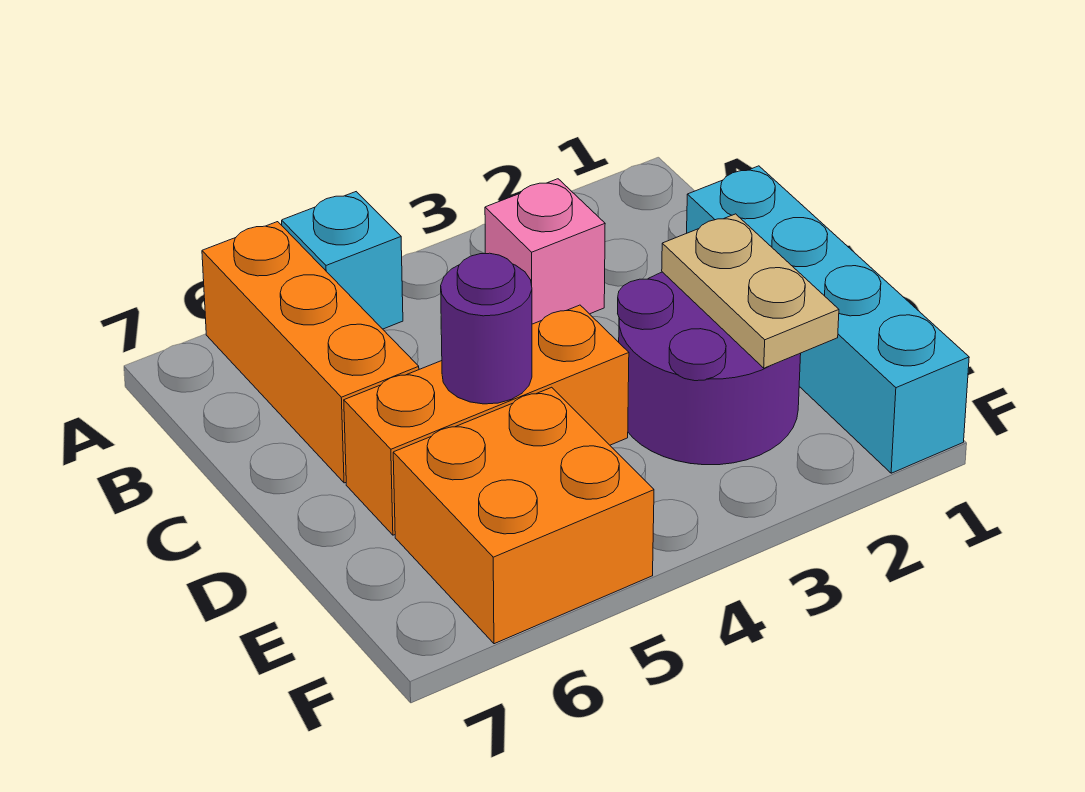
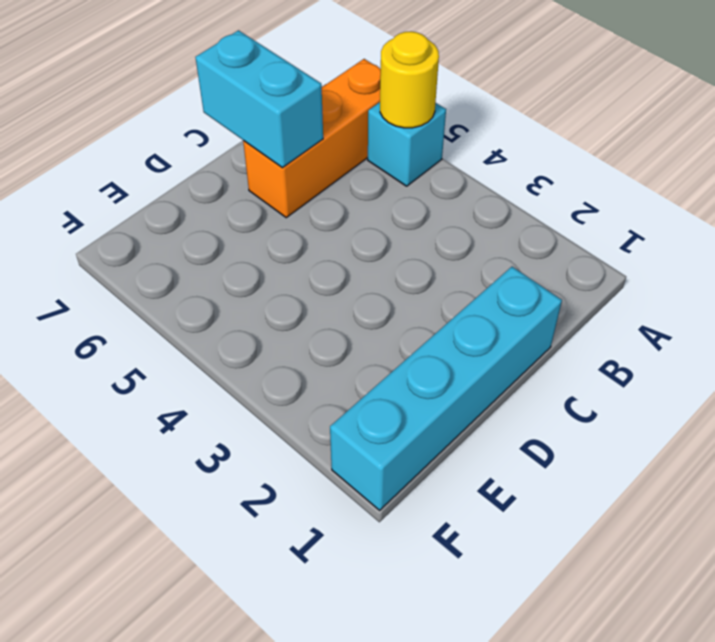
yellow round brick A5 level 2 -> none
cyan brick C6:C7 level 2 -> none
none -> pink brick B3 level 1
none -> purple round brick D2:E3 level 1

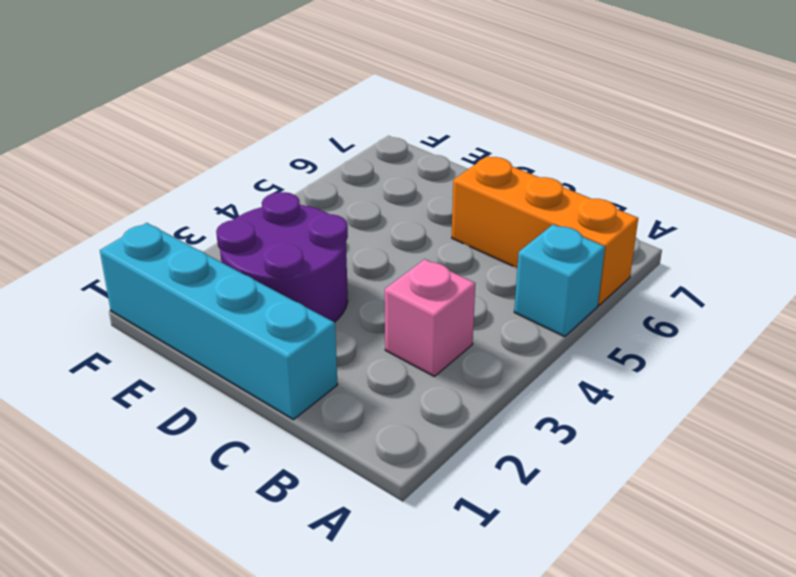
none -> orange brick D4:D6 level 1
none -> orange brick E5:F6 level 1

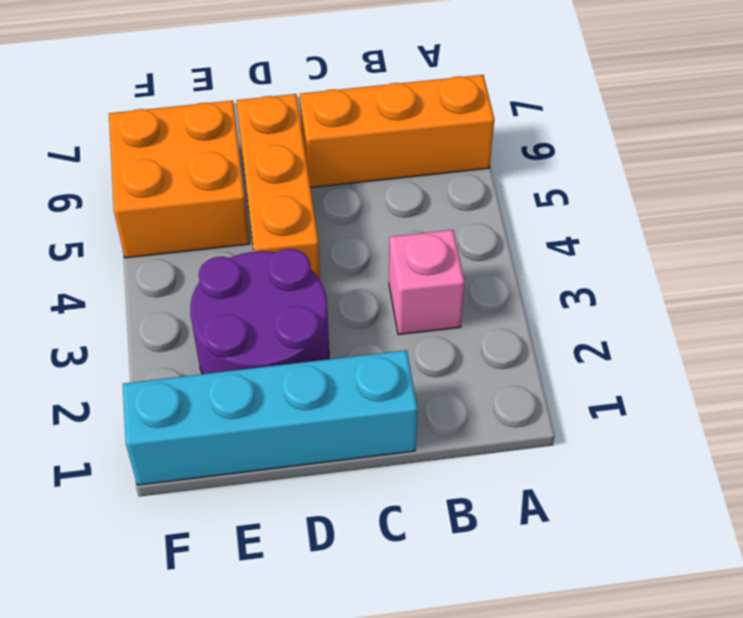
none -> cyan brick A5 level 1
none -> tan plate D2:E2 level 2

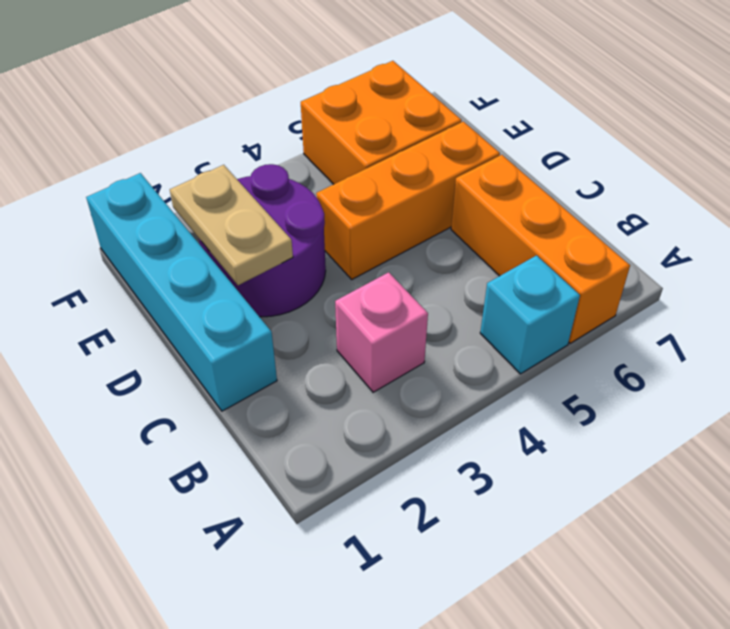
none -> purple round brick D5 level 2

